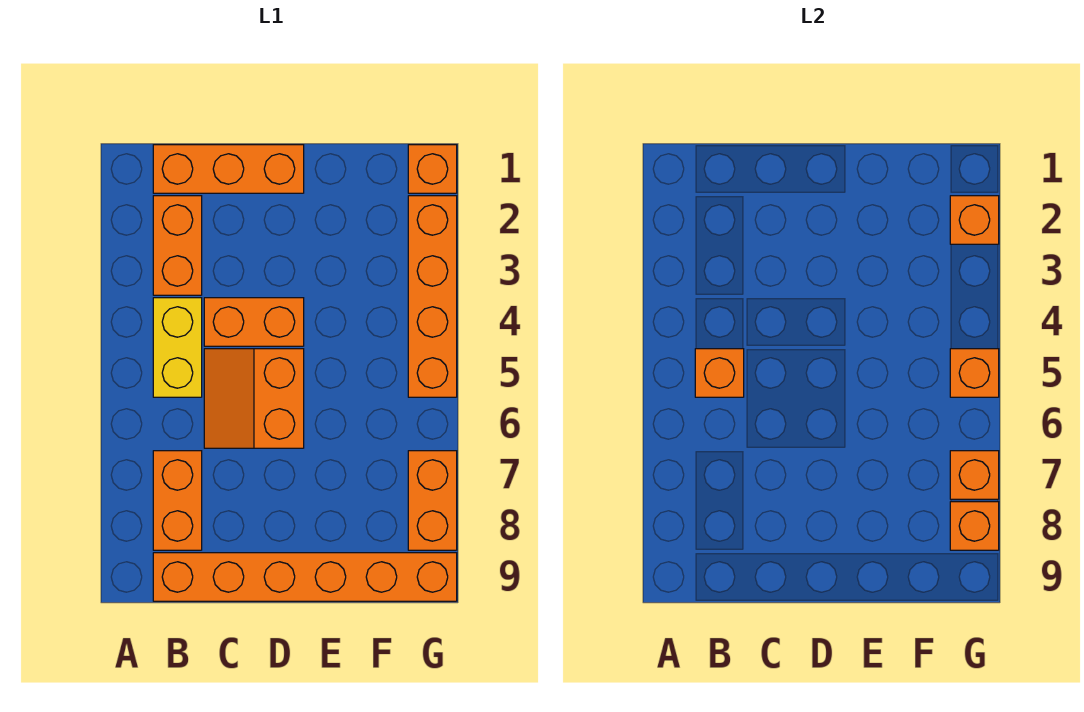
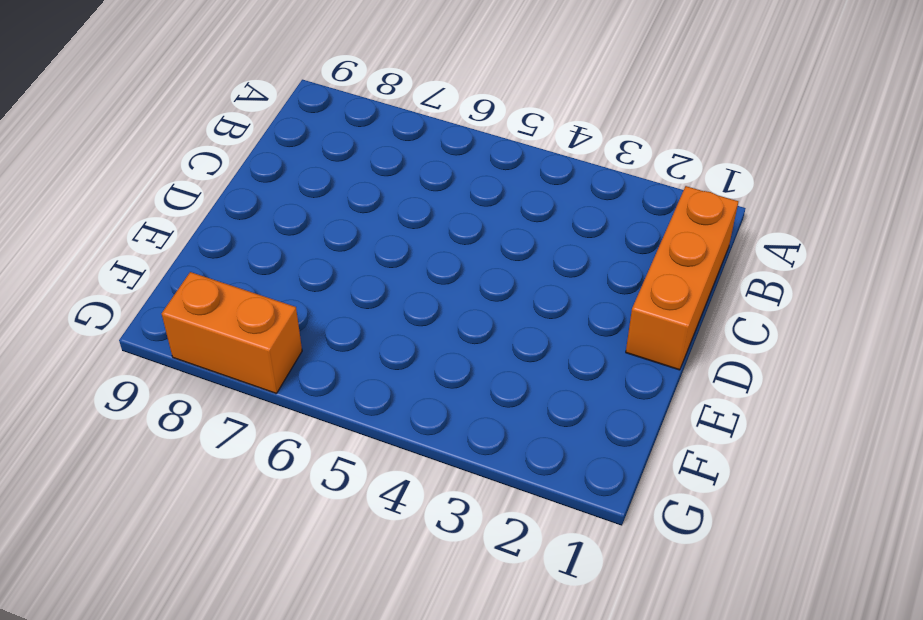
none -> orange brick B2:B3 level 1
none -> yellow brick B4:B5 level 1
none -> orange brick B7:B8 level 1

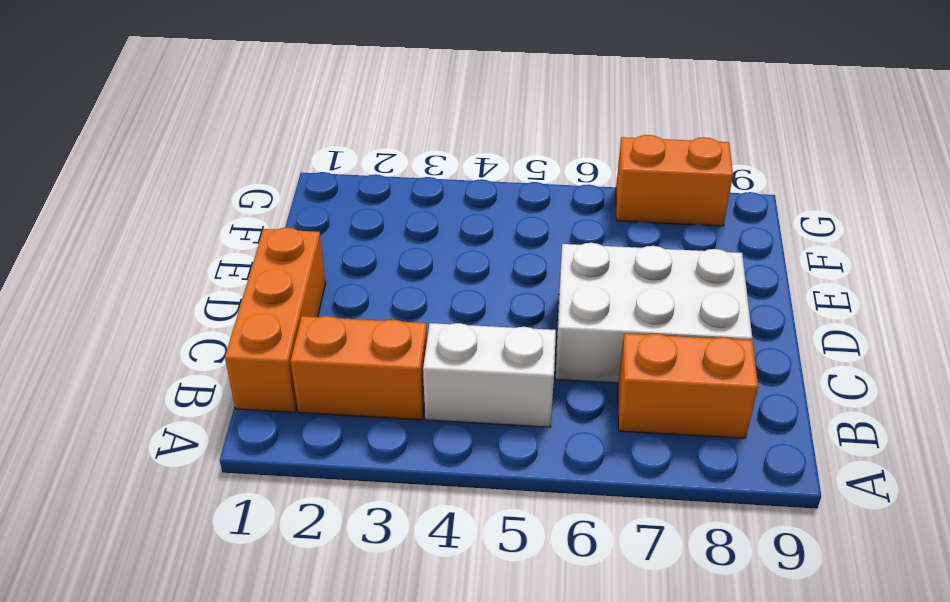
white brick B4:B5 level 1 -> yellow brick B4:B5 level 1
white brick C6:D8 level 1 -> orange slope C5:D6 level 1 top D
none -> orange brick B9:G9 level 1
none -> orange brick C4:D4 level 1
none -> orange brick G1 level 1

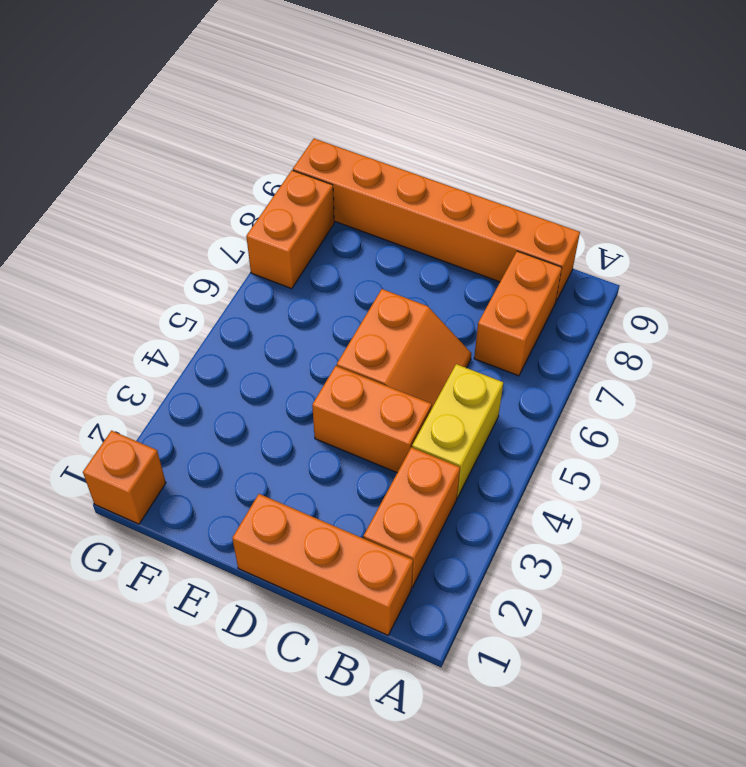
none -> orange brick G2:G5 level 1
none -> orange brick B5 level 2
none -> orange brick G2 level 2

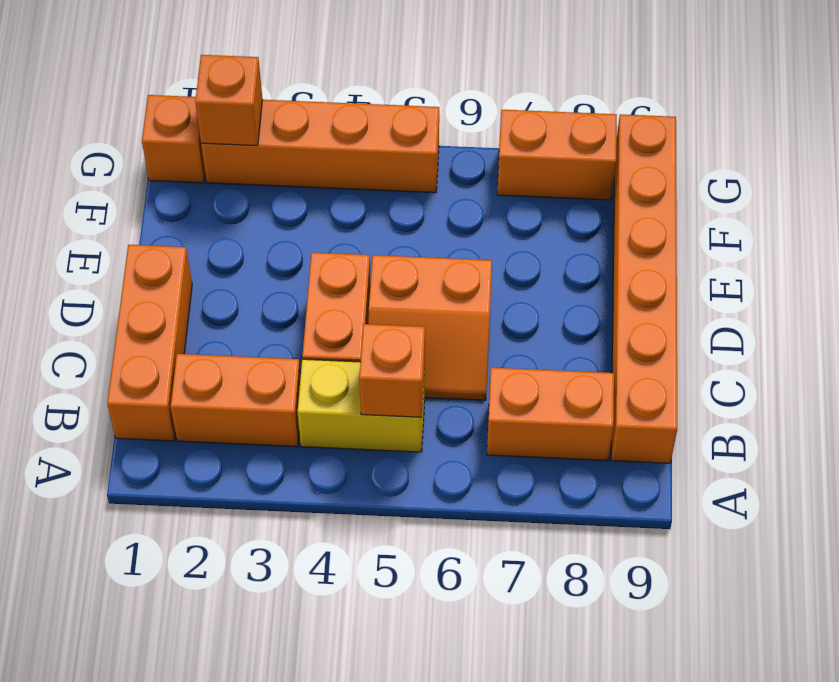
none -> orange brick G5 level 2
none -> orange brick G7 level 2
none -> orange brick G8 level 2

